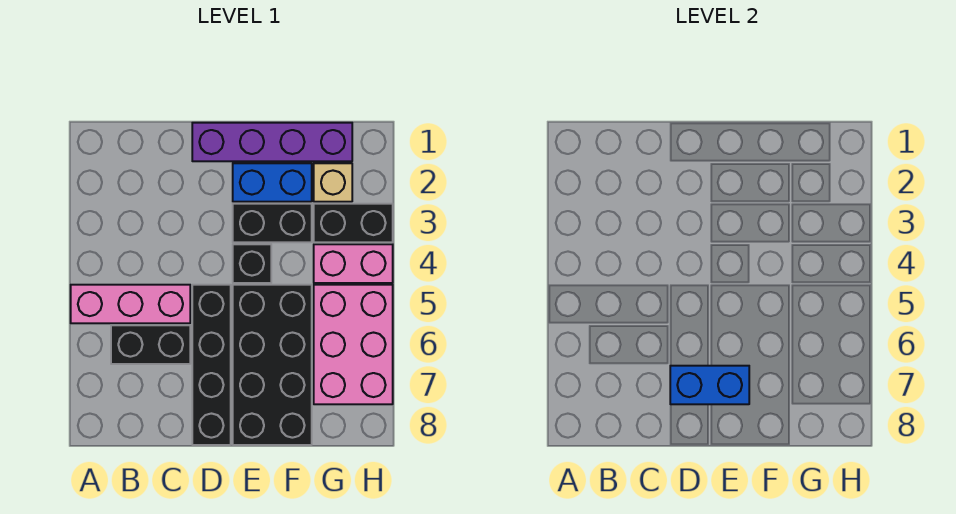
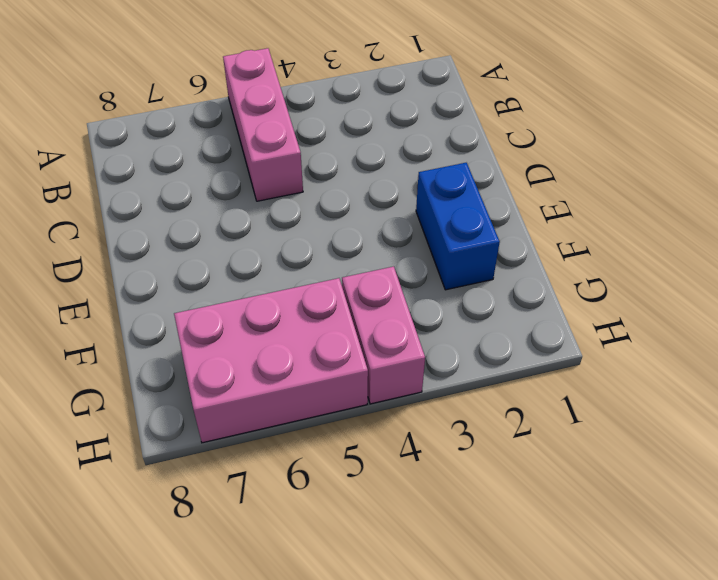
none -> black brick B6:C6 level 1
none -> purple brick D1:G1 level 1
none -> black brick D5:D8 level 1

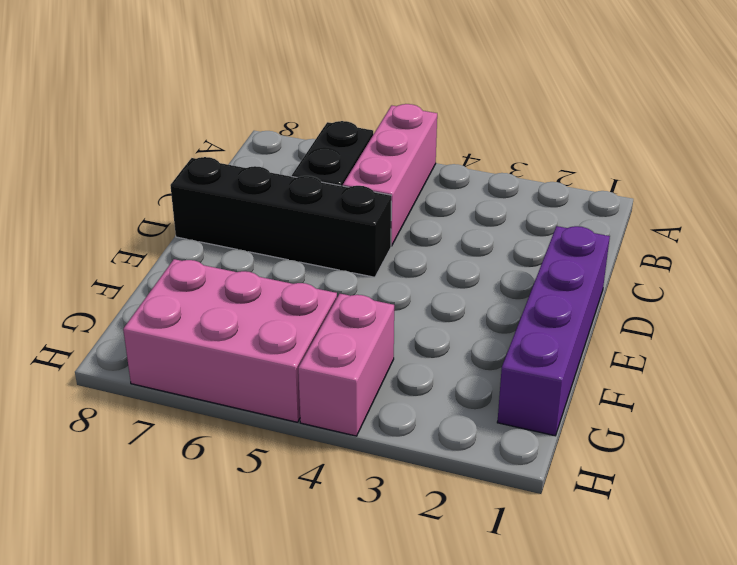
none -> blue brick E2:F2 level 1
none -> black brick E3:F3 level 1
none -> black brick E4 level 1

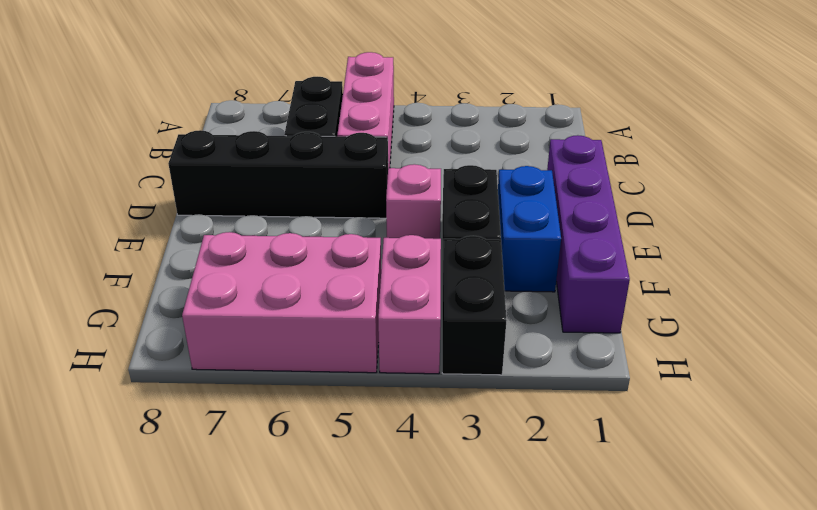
pink brick E4 level 1 -> black brick E4 level 1
none -> black brick E5:F8 level 1
none -> tan brick G2 level 1
none -> blue brick D7:E7 level 2

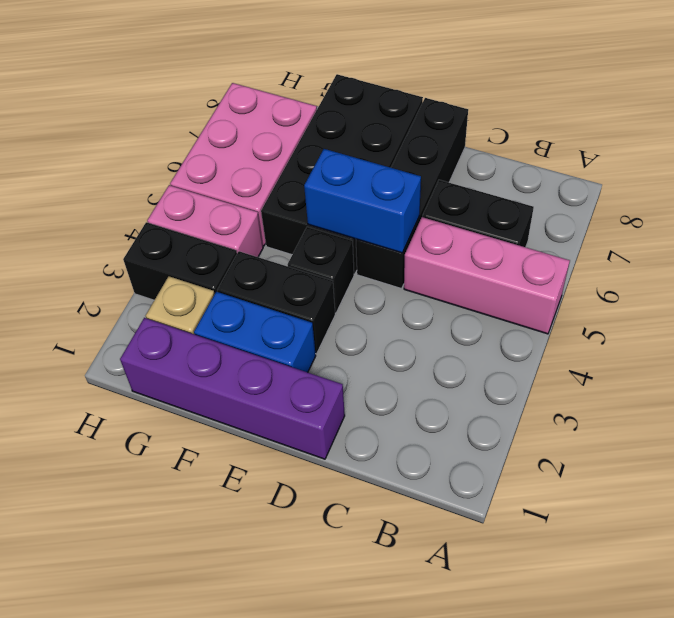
blue brick D5:E5 level 2 -> blue brick D7:E7 level 2

